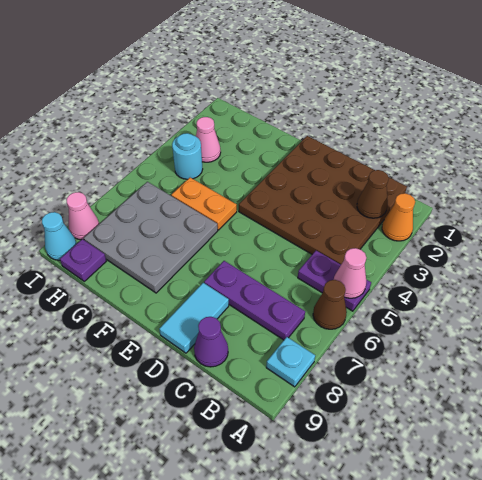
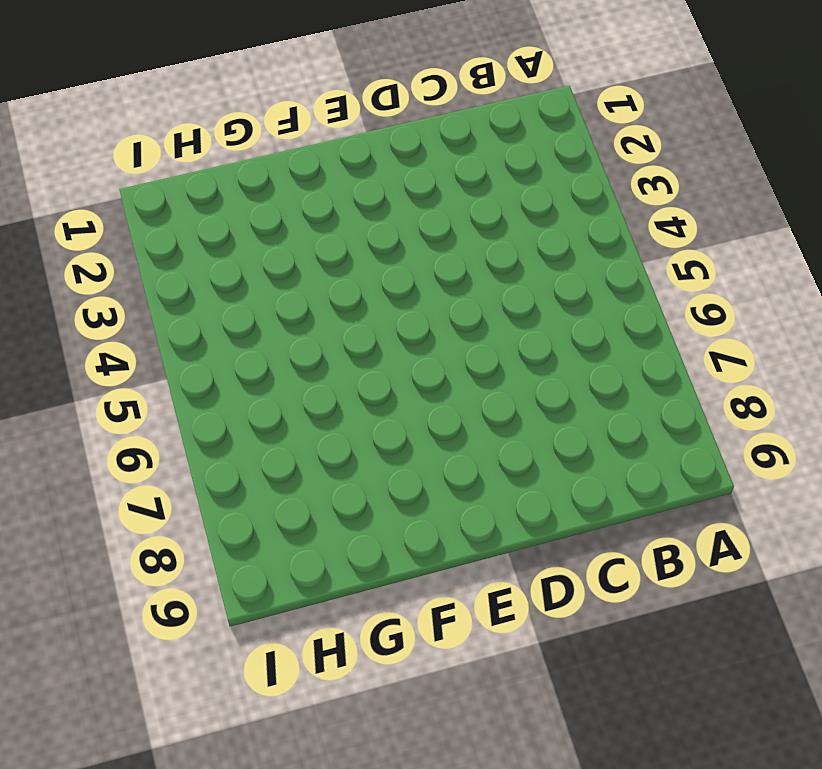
none -> orange cone A2 level 1
none -> purple plate A5:B5 level 1
none -> brown cone A6 level 1

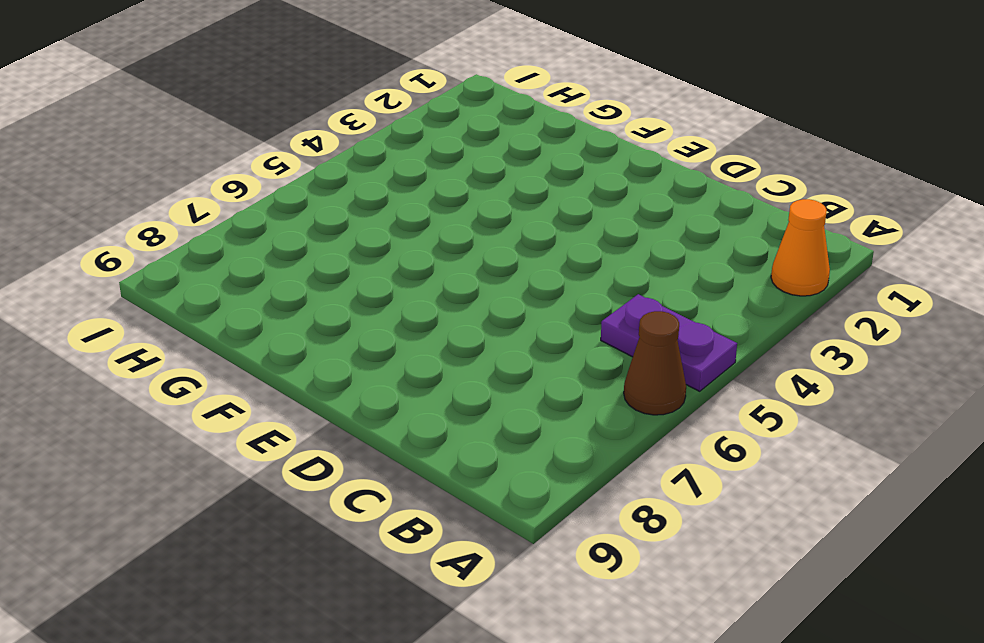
none -> cyan plate A8 level 1
none -> brown plate B1:E4 level 1
none -> purple plate B7:D7 level 1

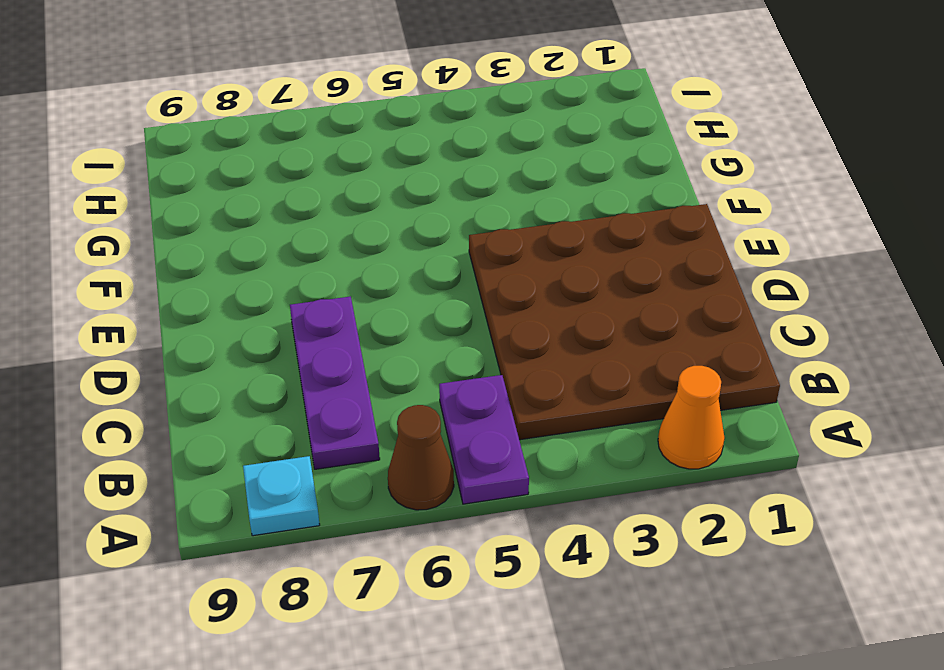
none -> purple cone C9 level 1
none -> cyan tile D8:D9 level 1
none -> orange plate F5:G5 level 1

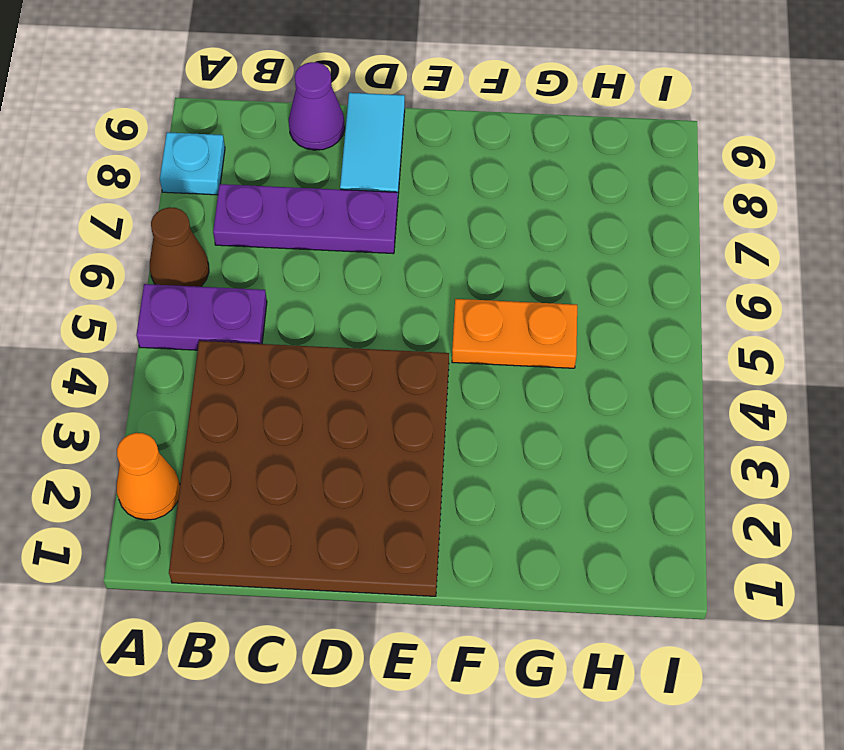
none -> grey plate F6:H8 level 1
none -> pink cone H3 level 1
none -> cyan round brick H4 level 1

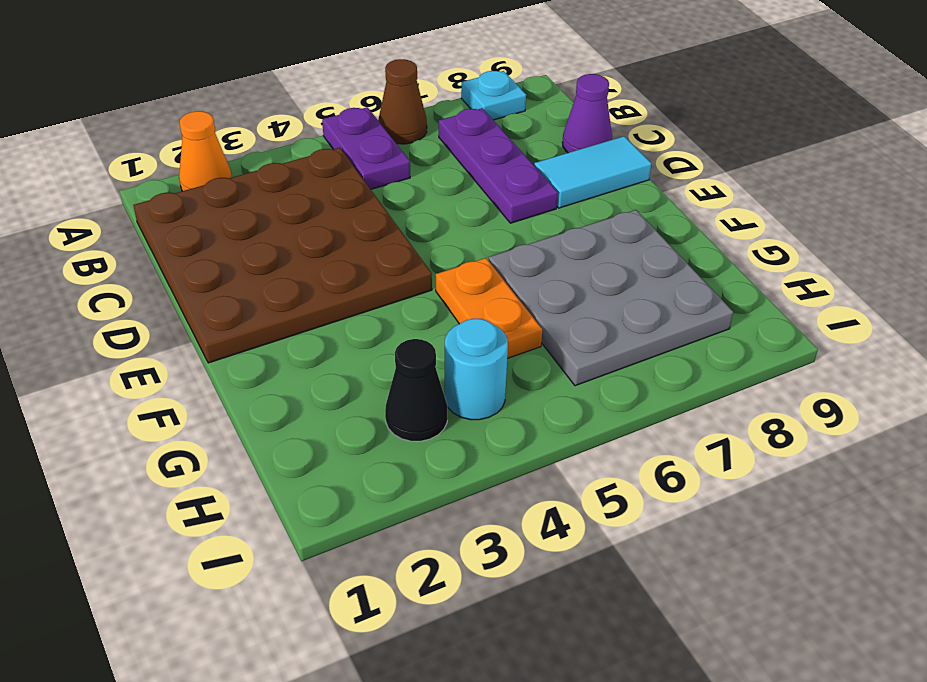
black cone H3 level 1 -> pink cone H3 level 1
none -> purple plate H9 level 1
none -> pink cone I8 level 1
none -> cyan cone I9 level 1

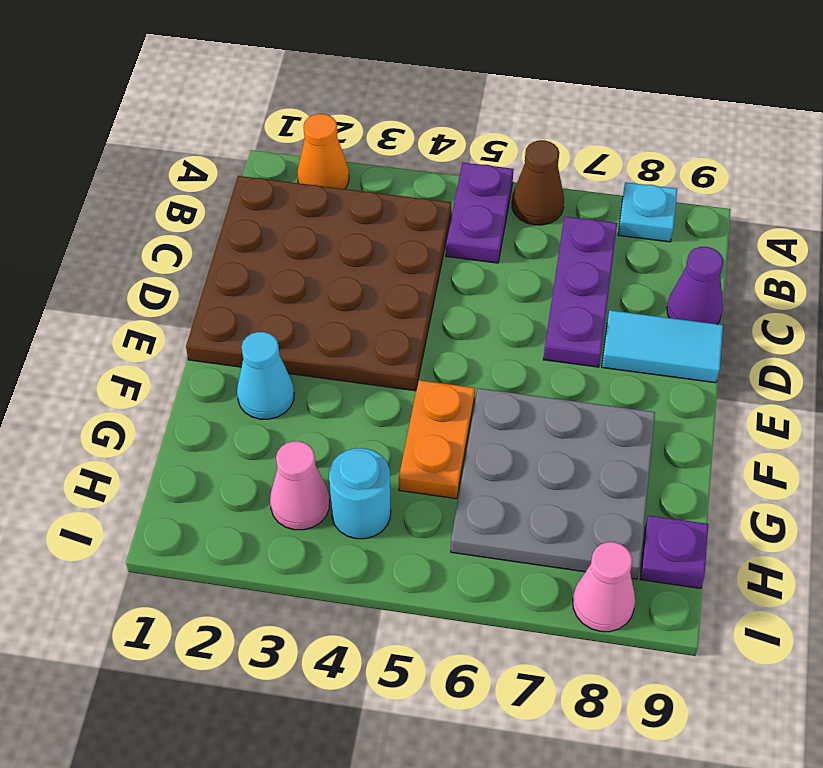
cyan cone F2 level 1 -> cyan cone I9 level 1
none -> pink cone A5 level 2
none -> brown cone B2 level 2

